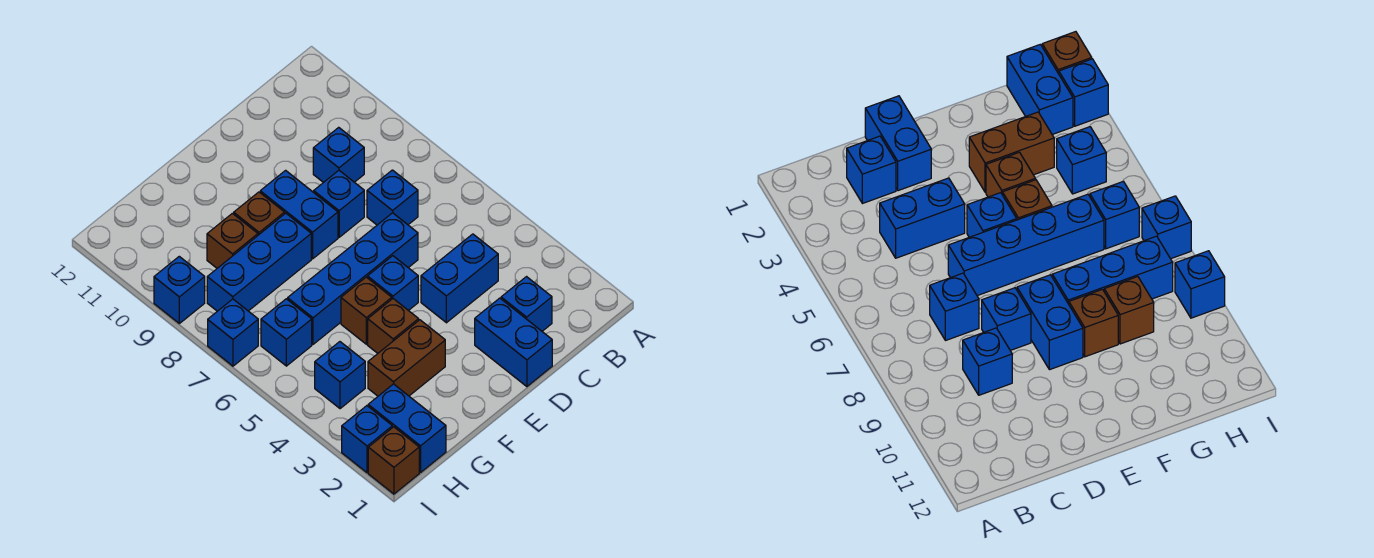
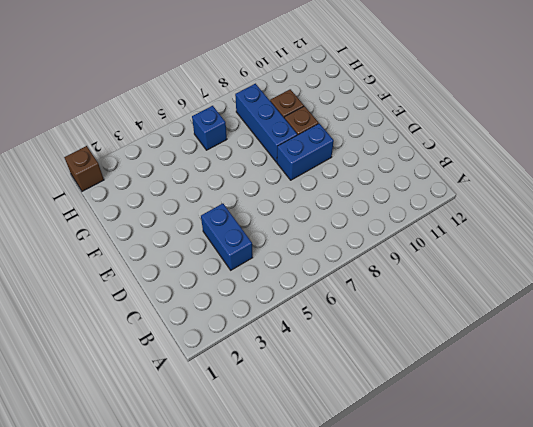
none -> blue brick C2 level 1
none -> blue brick C7 level 1
none -> blue brick C9 level 1

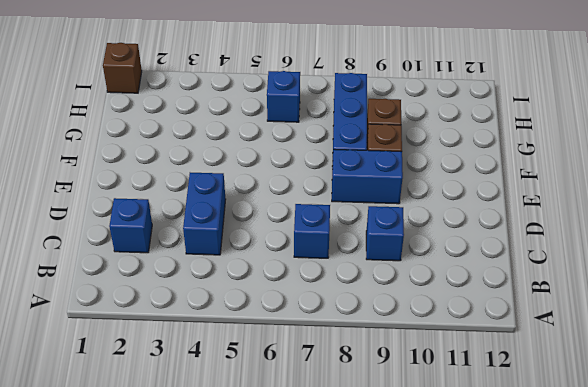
none -> blue brick D1:D2 level 1
none -> blue brick D6:G6 level 1
none -> blue brick D8 level 1

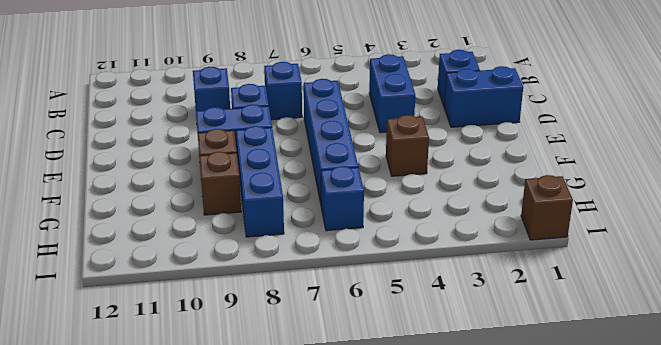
none -> blue brick E5 level 1
none -> brown brick F3:G3 level 1
none -> brown brick F5 level 1

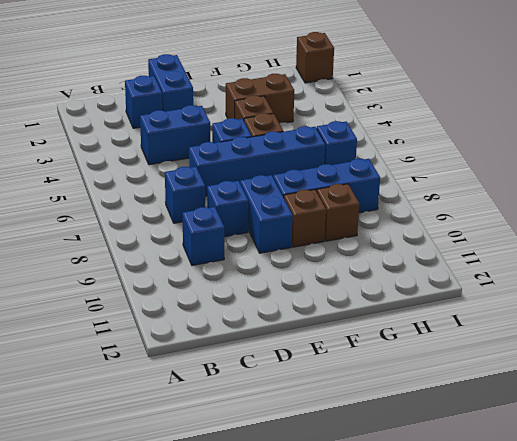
none -> blue brick H1:H2 level 1
none -> blue brick H4 level 1
none -> blue brick I2 level 1

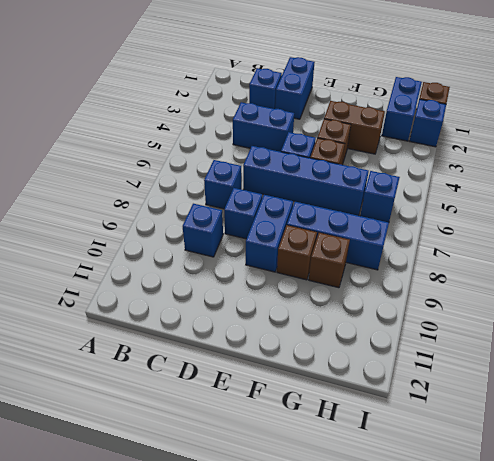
none -> blue brick H4 level 1
none -> blue brick I7 level 1
none -> blue brick I9 level 1

